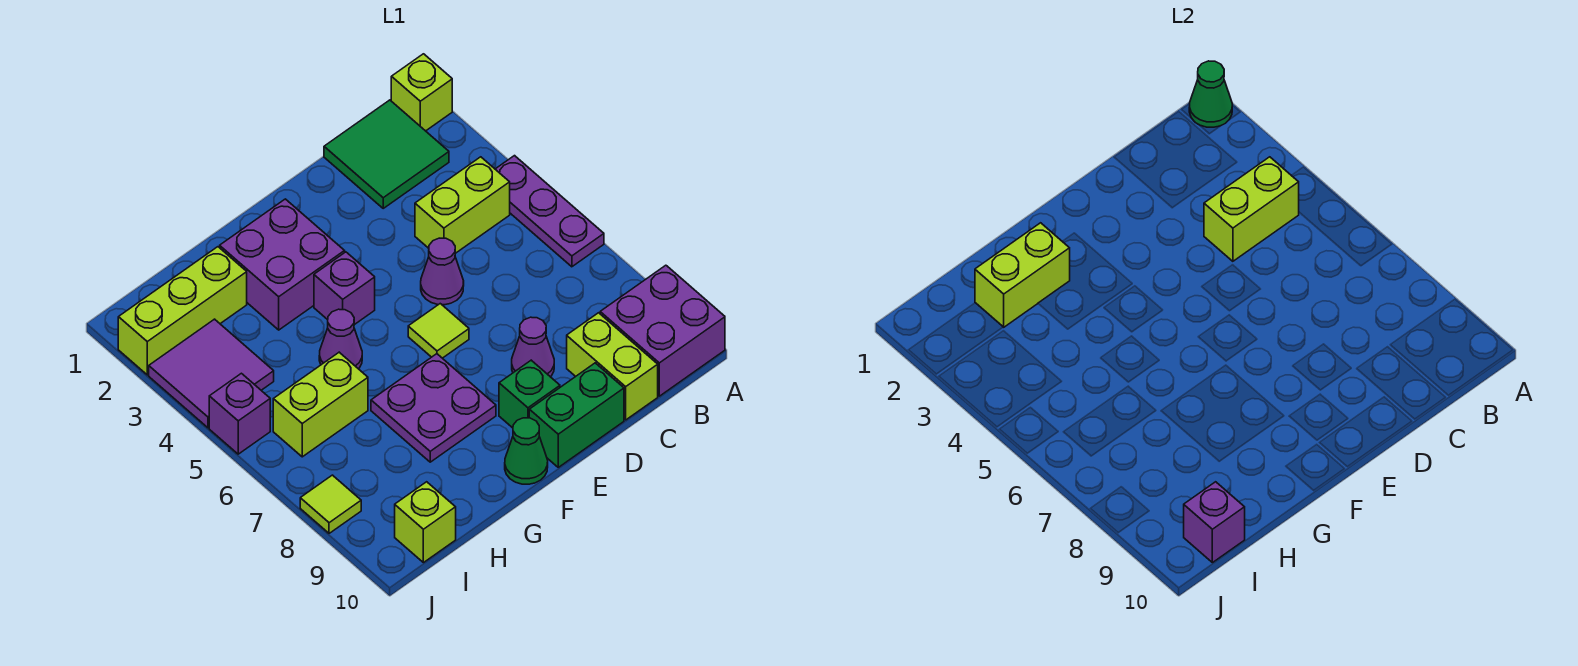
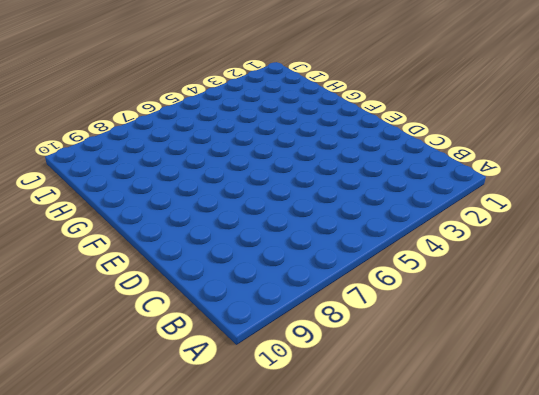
none -> lime brick A1 level 1
none -> purple plate A4:A6 level 1
none -> purple brick A9:B10 level 1

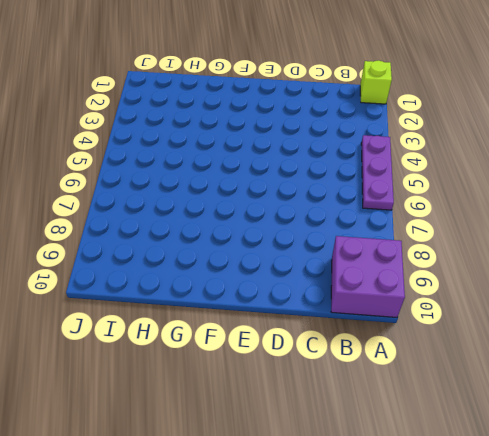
none -> green tile B1:C2 level 1
none -> lime brick B4:C4 level 1
none -> lime brick C9:C10 level 1

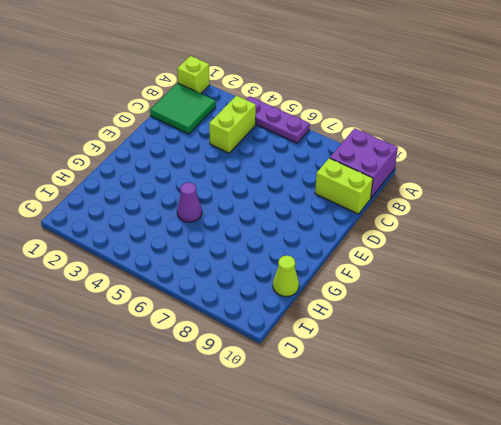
lime cone H10 level 1 -> none
none -> purple cone D5 level 1
none -> purple cone D8 level 1
none -> green brick D10:E10 level 1

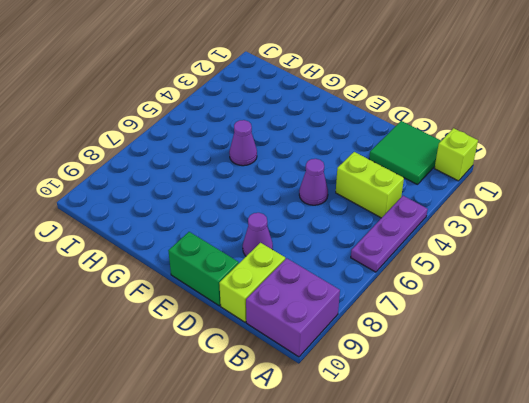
none -> lime tile E6 level 1
none -> green brick E9 level 1
none -> purple brick F2:G3 level 1

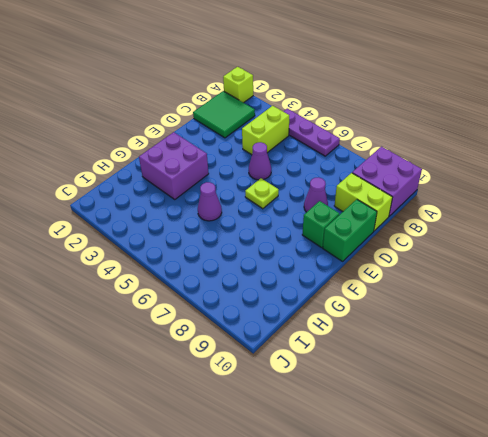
lime plate E6 level 1 -> lime tile E6 level 1
none -> purple brick F4 level 1
none -> purple plate F7:G8 level 1
none -> green cone F10 level 1

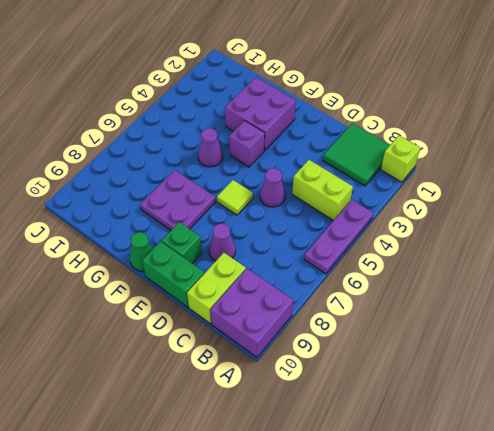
none -> lime brick H2:J2 level 1
none -> lime brick H6:I6 level 1
none -> purple tile I3:J4 level 1

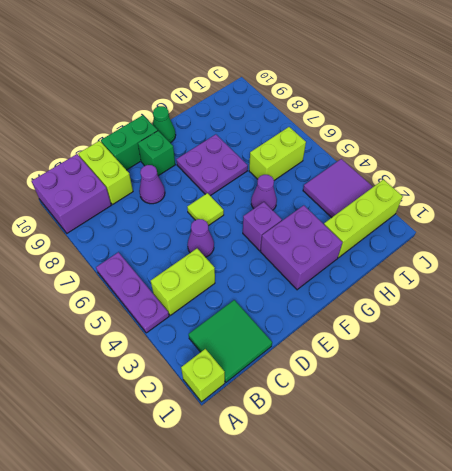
none -> lime brick I10 level 1
none -> purple brick J5 level 1
none -> lime tile J8 level 1

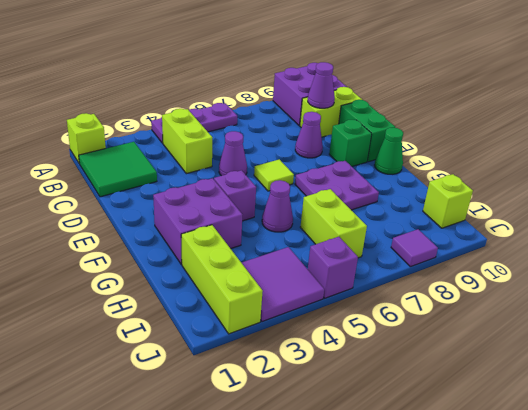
purple cone C9 level 2 -> none
purple tile J8 level 1 -> lime tile J8 level 1
none -> green cone A1 level 2
none -> lime brick B4:C4 level 2
none -> lime brick G2:H2 level 2

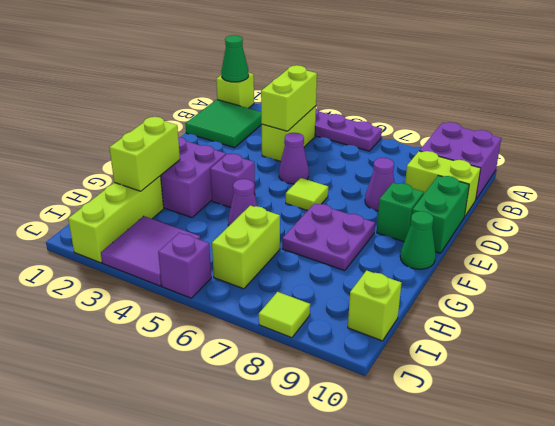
none -> purple brick I10 level 2

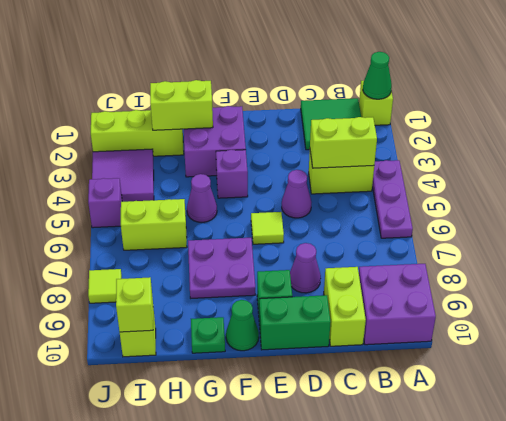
green plate G10 level 1 -> none
lime brick I10 level 2 -> purple brick I10 level 2

